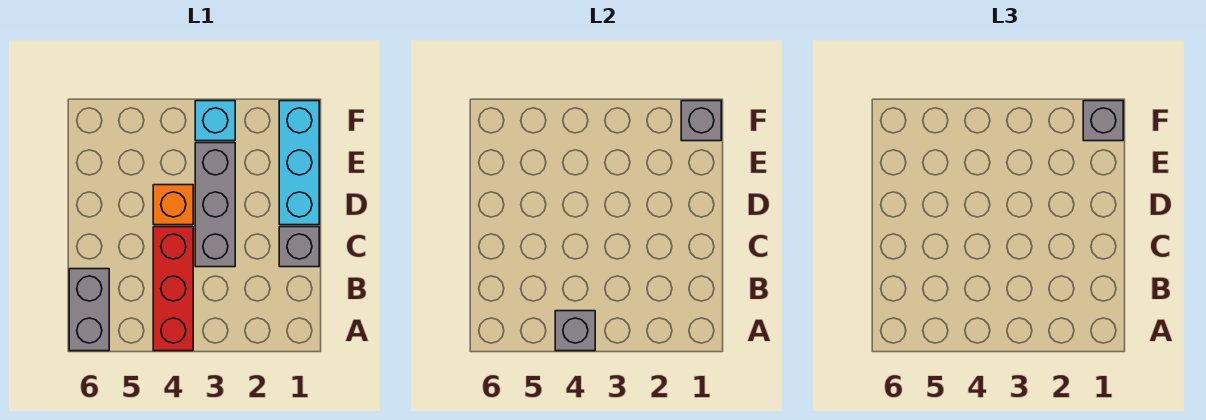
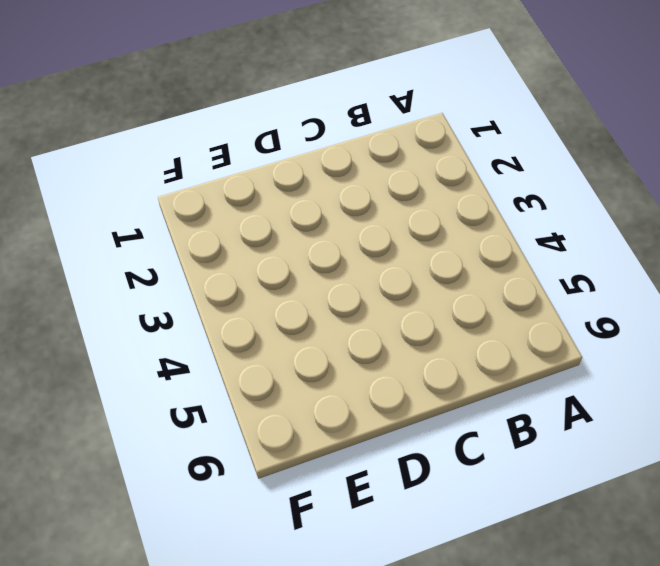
none -> red brick A4:C4 level 1
none -> grey brick A6:B6 level 1

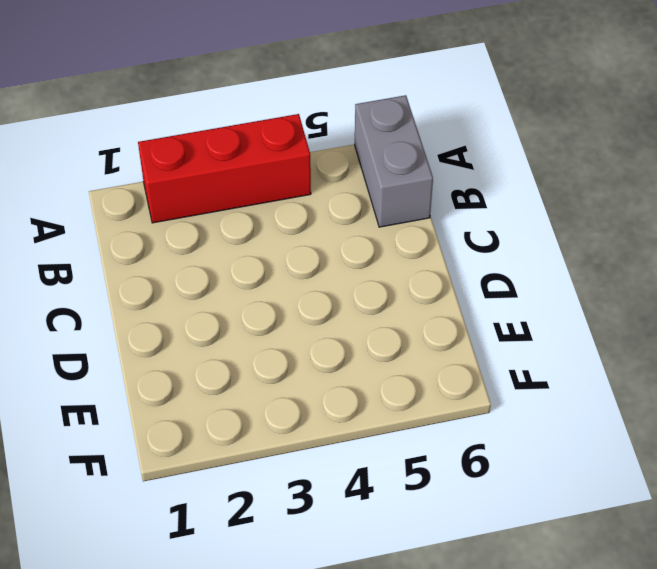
red brick A2:A4 level 1 -> red brick A4:C4 level 1
none -> grey brick C1 level 1
none -> grey brick C3:E3 level 1

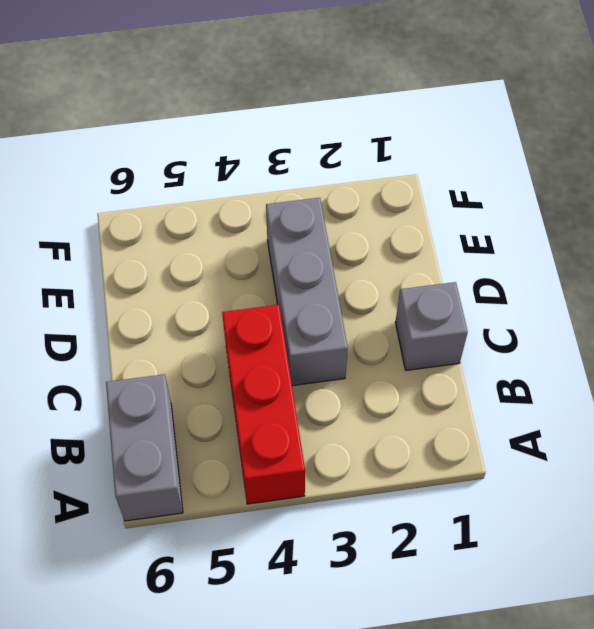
none -> cyan brick D1:F1 level 1
none -> orange brick D4 level 1

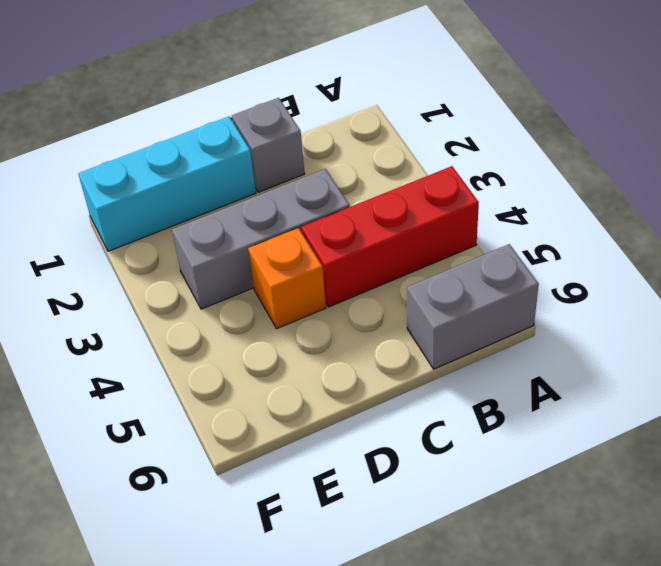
none -> cyan brick F3 level 1
none -> grey brick A4 level 2

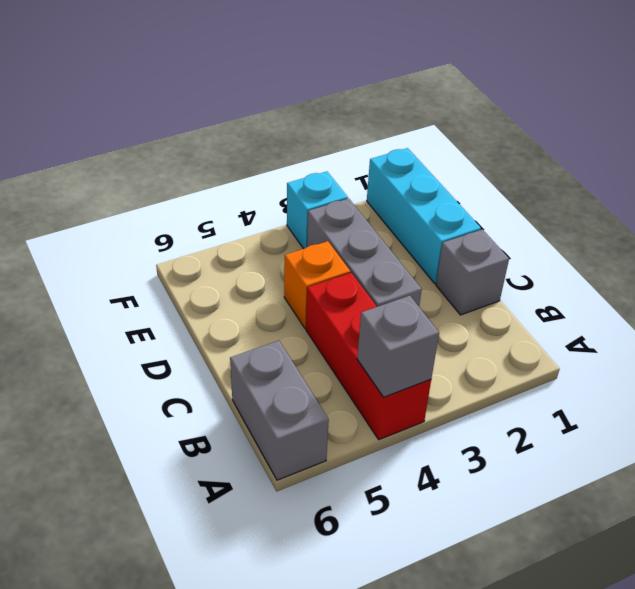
none -> grey brick F1 level 2
none -> grey brick F1 level 3

